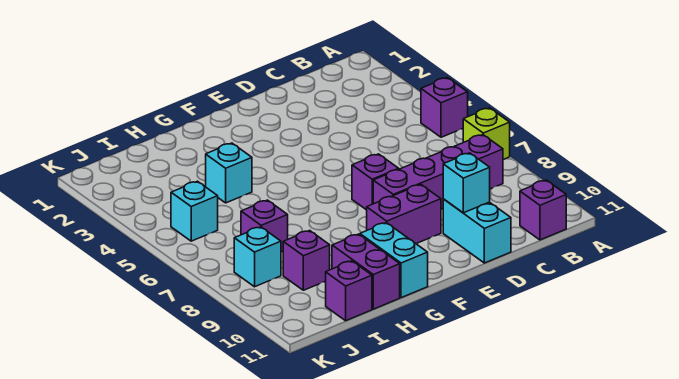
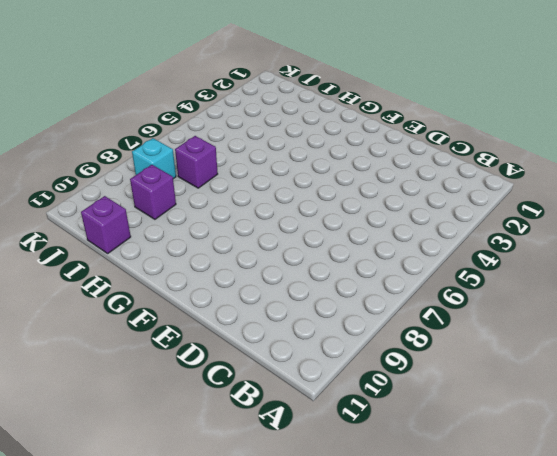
none -> purple brick A5 level 1
none -> lime brick A7 level 1
none -> purple brick B8:E8 level 1

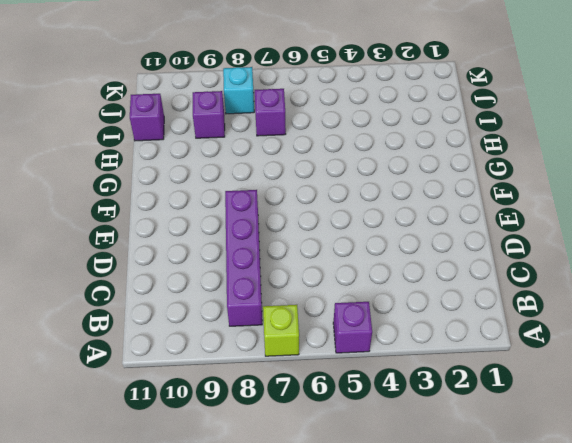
none -> purple brick B11 level 1
none -> cyan brick D10:D11 level 1
none -> purple brick E7 level 1

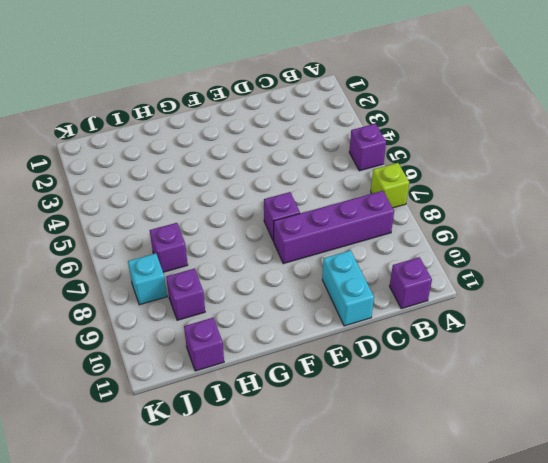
none -> purple brick E9:F9 level 1
none -> cyan brick G10:G11 level 1
none -> cyan brick H4 level 1

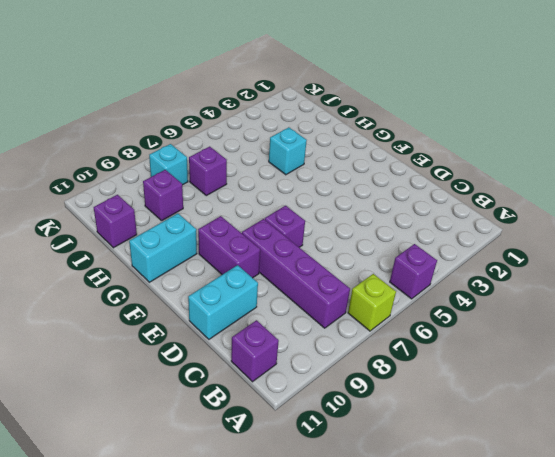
none -> purple brick H10:H11 level 1
none -> cyan brick J5 level 1
none -> cyan brick D10 level 2

